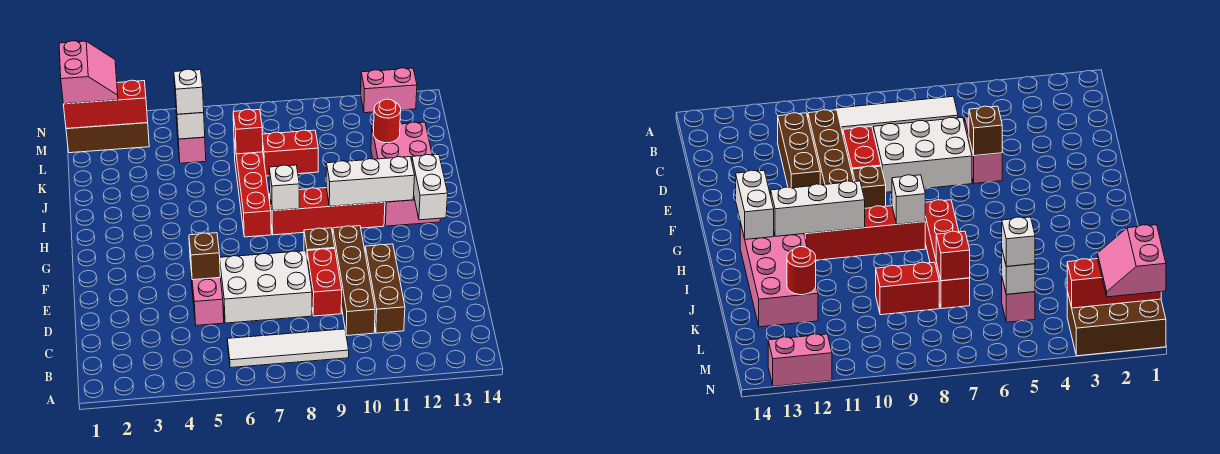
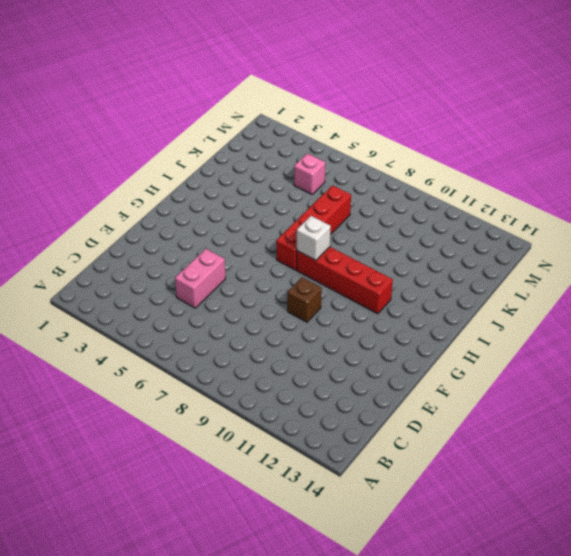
none -> white tile B6:B9 level 1
none -> brown brick C10:F10 level 1
none -> brown brick C11:E11 level 1

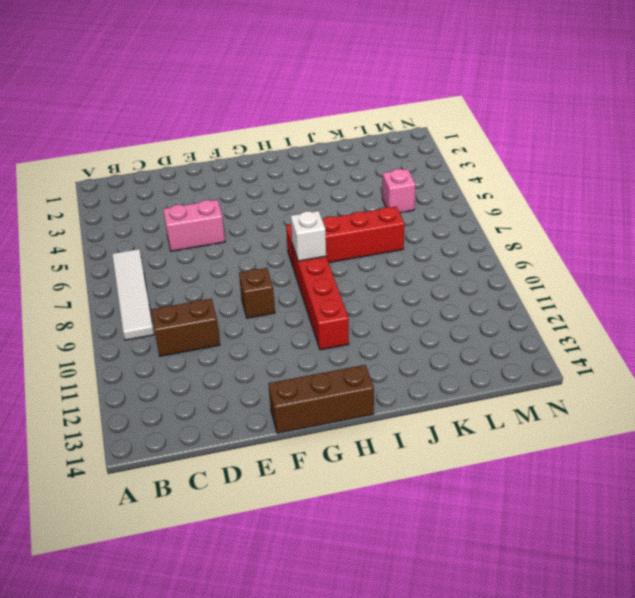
brown brick C10:D10 level 1 -> brown brick C10:F10 level 1
brown brick F14:H14 level 1 -> brown brick C11:E11 level 1
none -> white brick D6:E8 level 1
none -> red brick D9:E9 level 1
none -> pink brick H12:K13 level 1

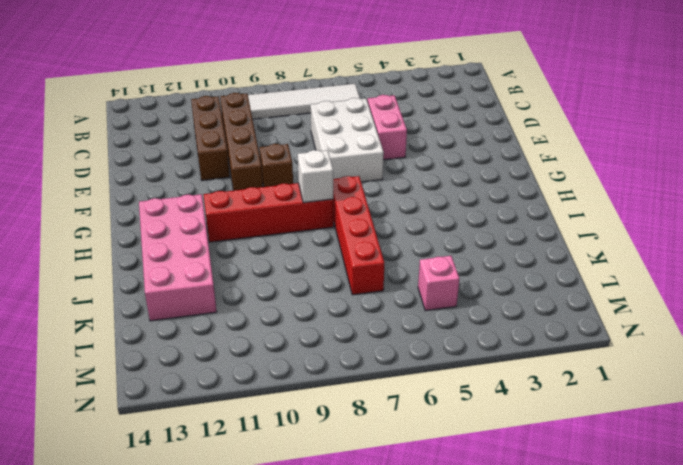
white brick D6:F7 level 1 -> white brick D6:E8 level 1
none -> red brick D9:E9 level 1
none -> red brick K8:K9 level 1
none -> brown brick M1:N3 level 1

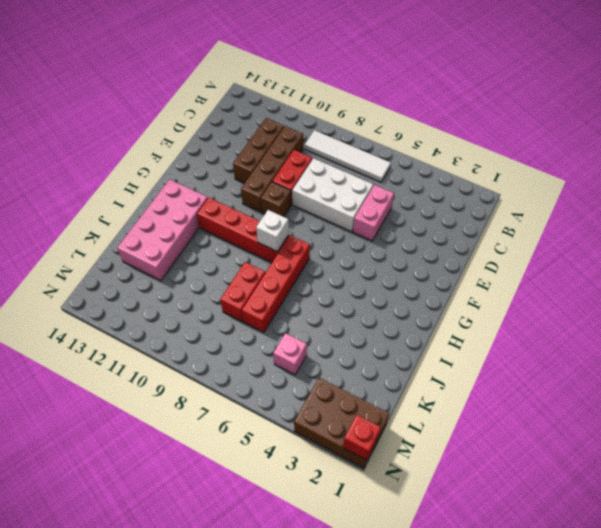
red brick J8:K8 level 1 -> red brick K8:K9 level 1
red brick N1 level 2 -> red brick K7 level 2
none -> pink brick N12:N13 level 1
none -> brown brick E5 level 2
none -> white brick G13:H13 level 2

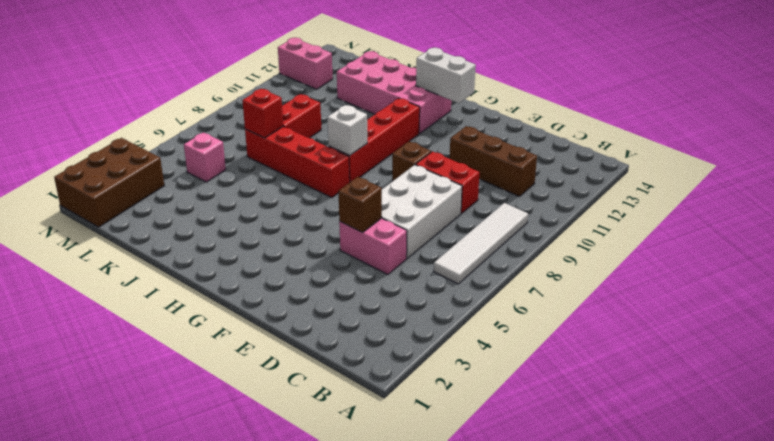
pink brick M12:N12 level 1 -> pink brick N12:N13 level 1
none -> brown brick C10:F10 level 1
none -> white brick H10:H12 level 2
none -> red round brick K12 level 2

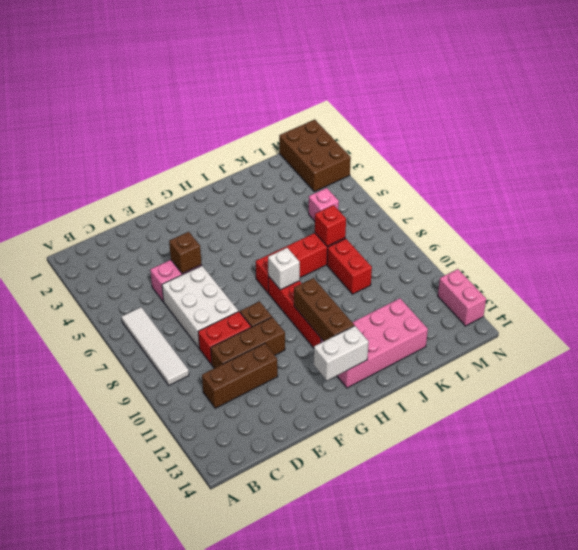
brown brick D10:F10 level 1 -> brown brick C10:F10 level 1
brown brick H10:H12 level 2 -> white brick H10:H12 level 2
none -> red round brick K12 level 2
none -> white brick L5 level 2
none -> red brick M1:M3 level 2

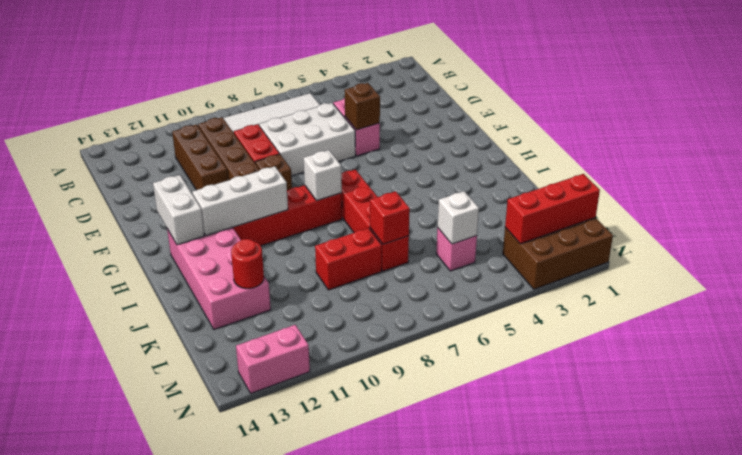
none -> white brick L5 level 3
none -> pink slope M1:N2 level 3 top 1

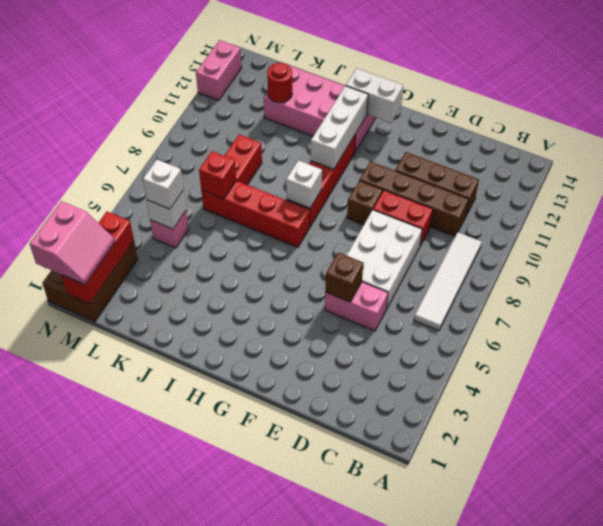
pink slope M1:N2 level 3 top N -> pink slope M1:N2 level 3 top 1

